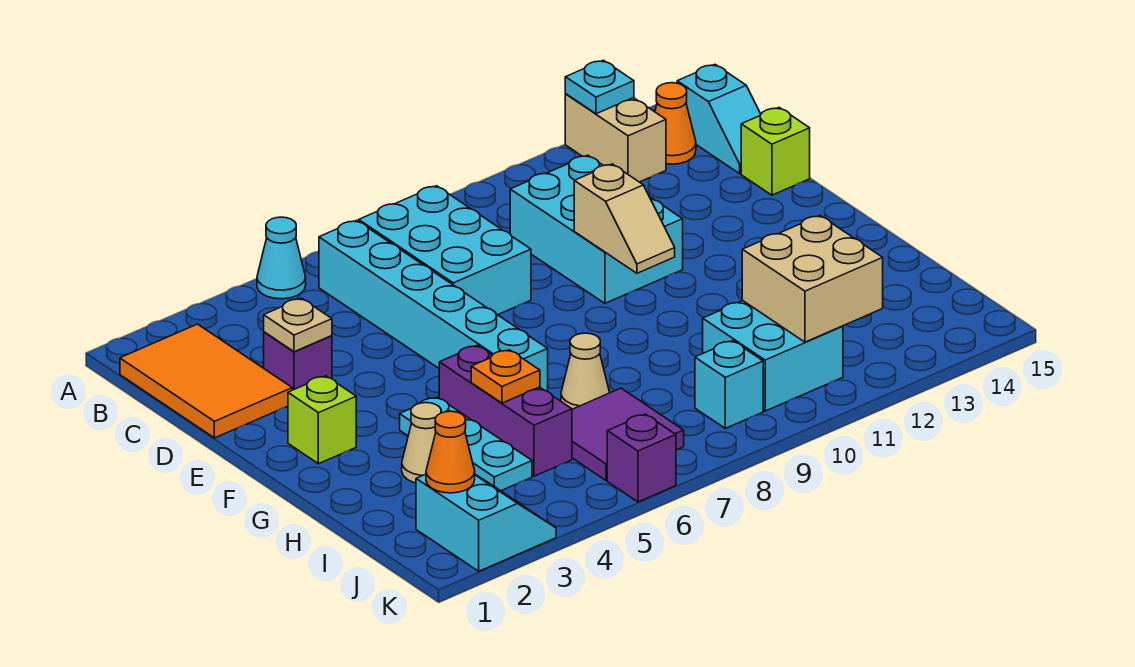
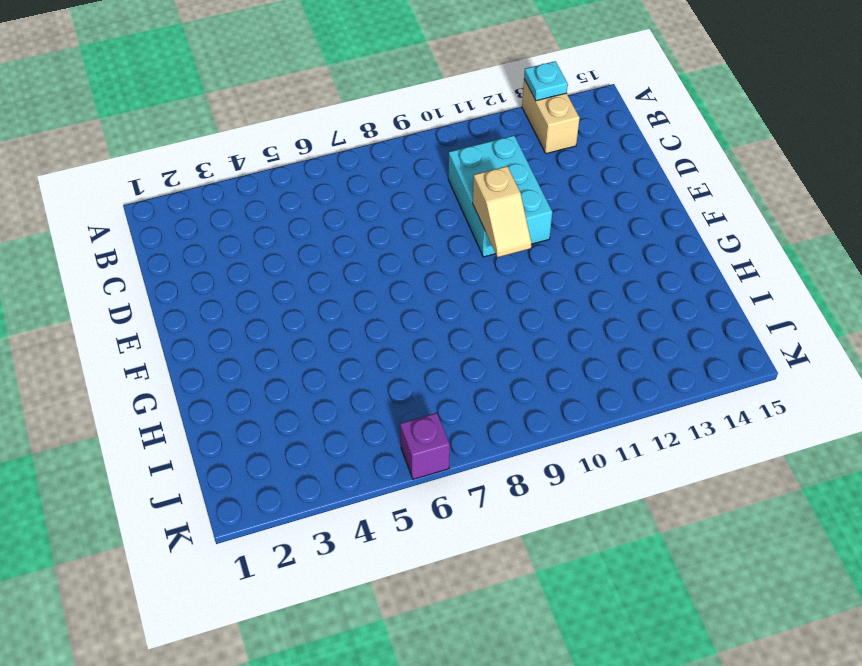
none -> cyan cone A5 level 1
none -> orange tile B1:D2 level 1
none -> cyan brick B6:G6 level 1

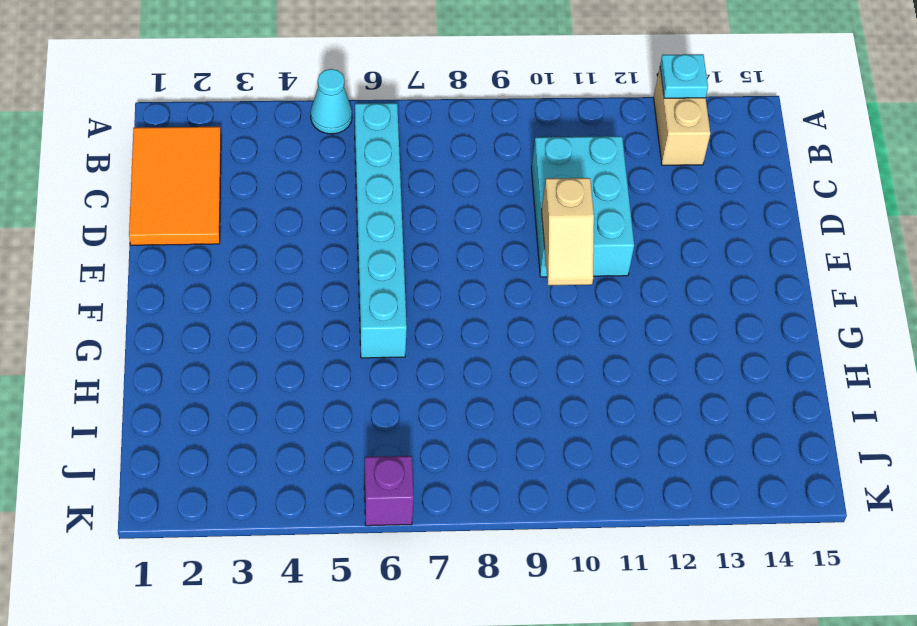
none -> cyan brick B7:D8 level 1
none -> orange cone B14 level 1
none -> cyan slope B15:C15 level 1 top B

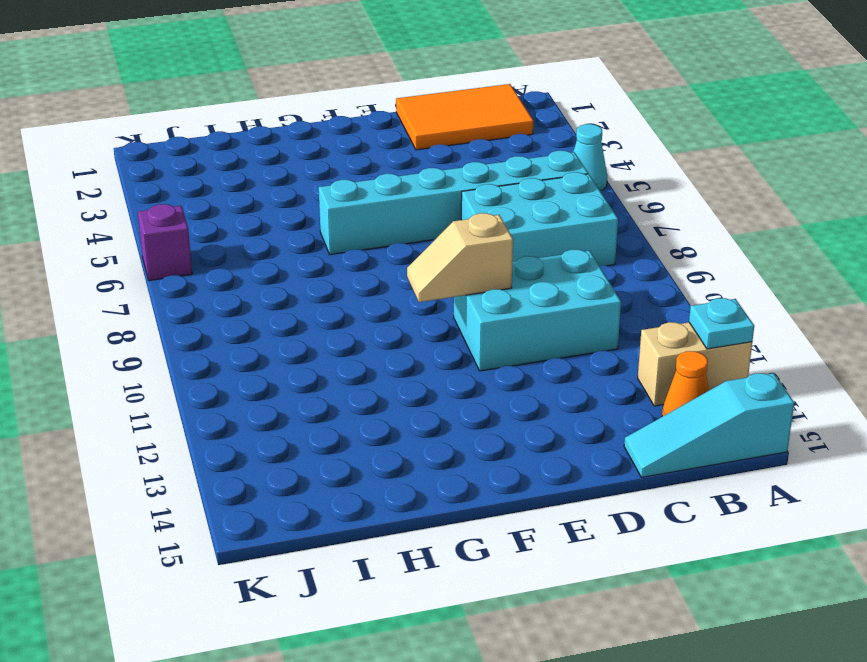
cyan slope A15:C15 level 1 top A -> cyan slope B15:C15 level 1 top B
none -> purple brick D3 level 1
none -> lime brick D15 level 1
none -> lime brick F2 level 1

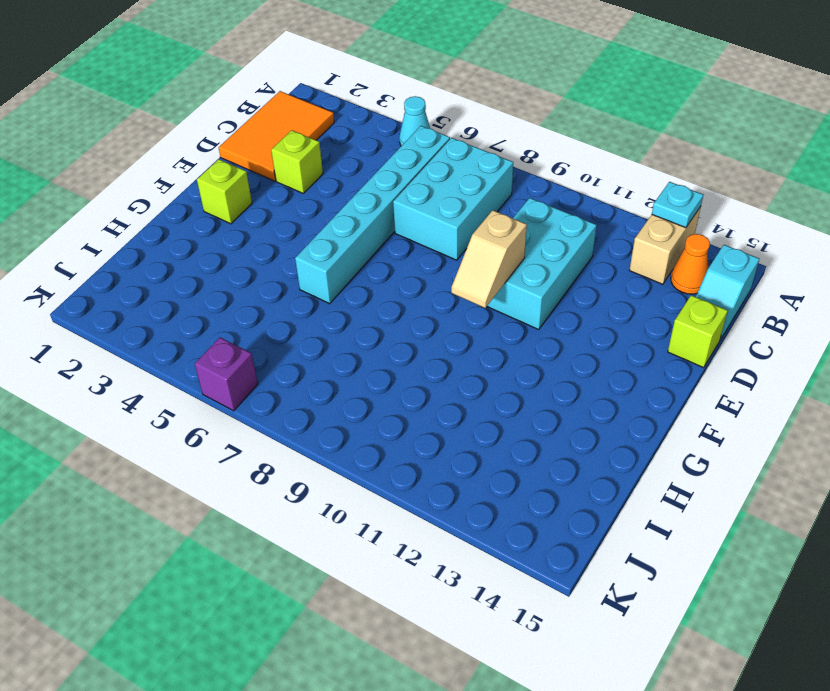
lime brick D3 level 1 -> purple brick D3 level 1
none -> cyan plate G4:I4 level 1
none -> purple brick G5:I5 level 1
none -> tan cone H3 level 1

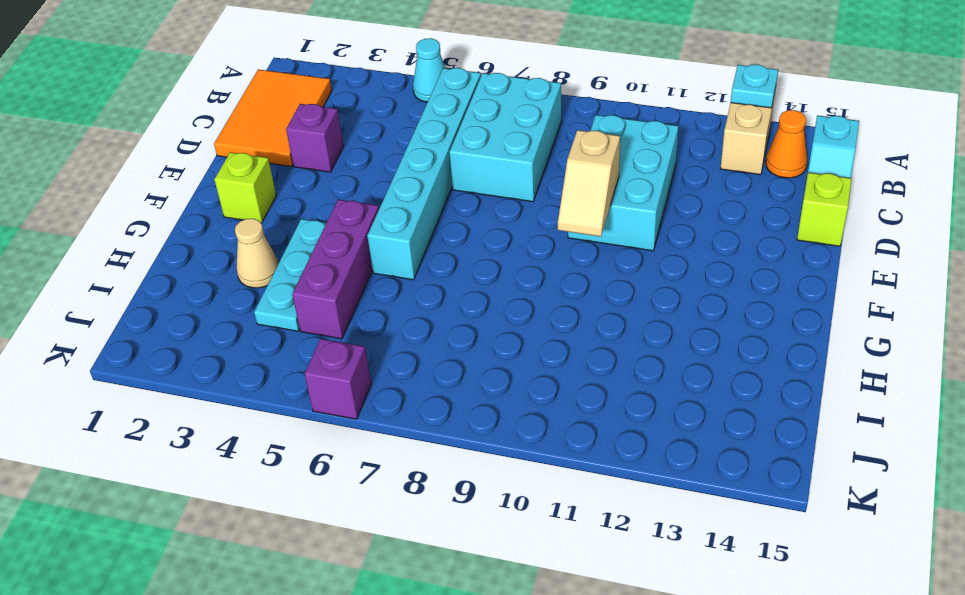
none -> tan cone H7 level 1
none -> purple tile I6:J7 level 1
none -> cyan brick I10:J11 level 1

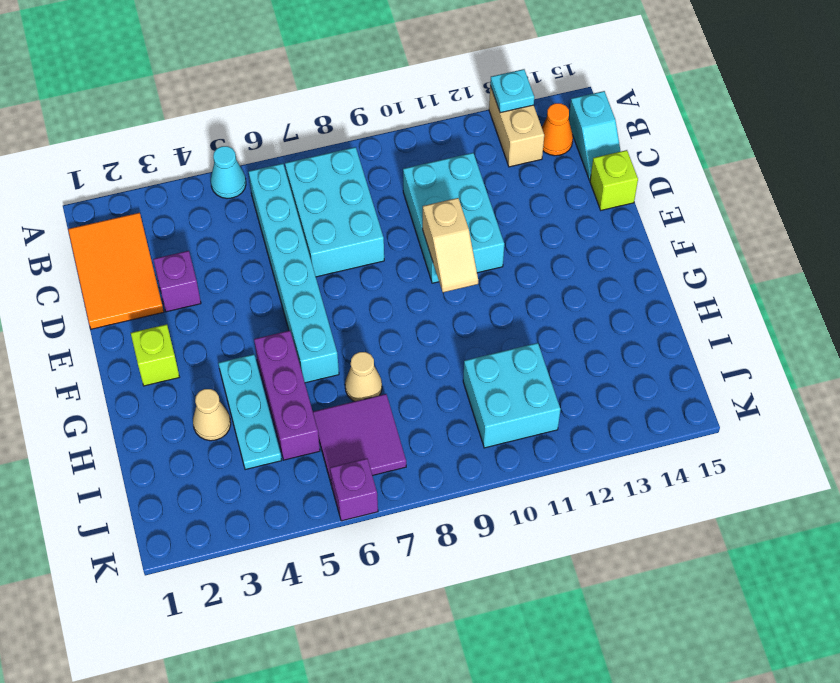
none -> cyan slope J2:K3 level 1 top 2
none -> cyan brick J9 level 1
none -> tan plate D3 level 2

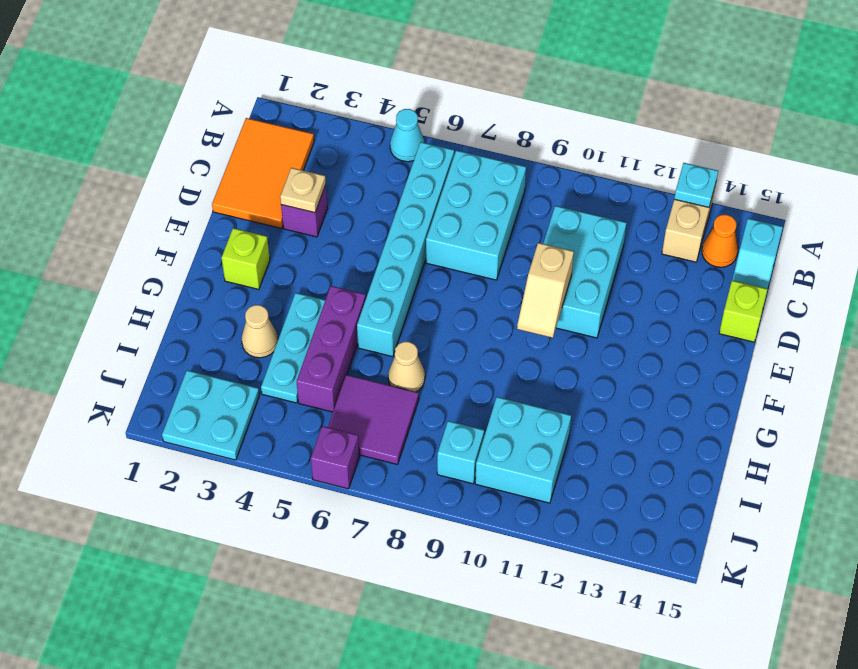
cyan plate J2:K3 level 1 -> cyan slope J2:K3 level 1 top 2
none -> orange plate H5 level 2
none -> tan brick I11:J12 level 2
none -> orange cone J2 level 2

